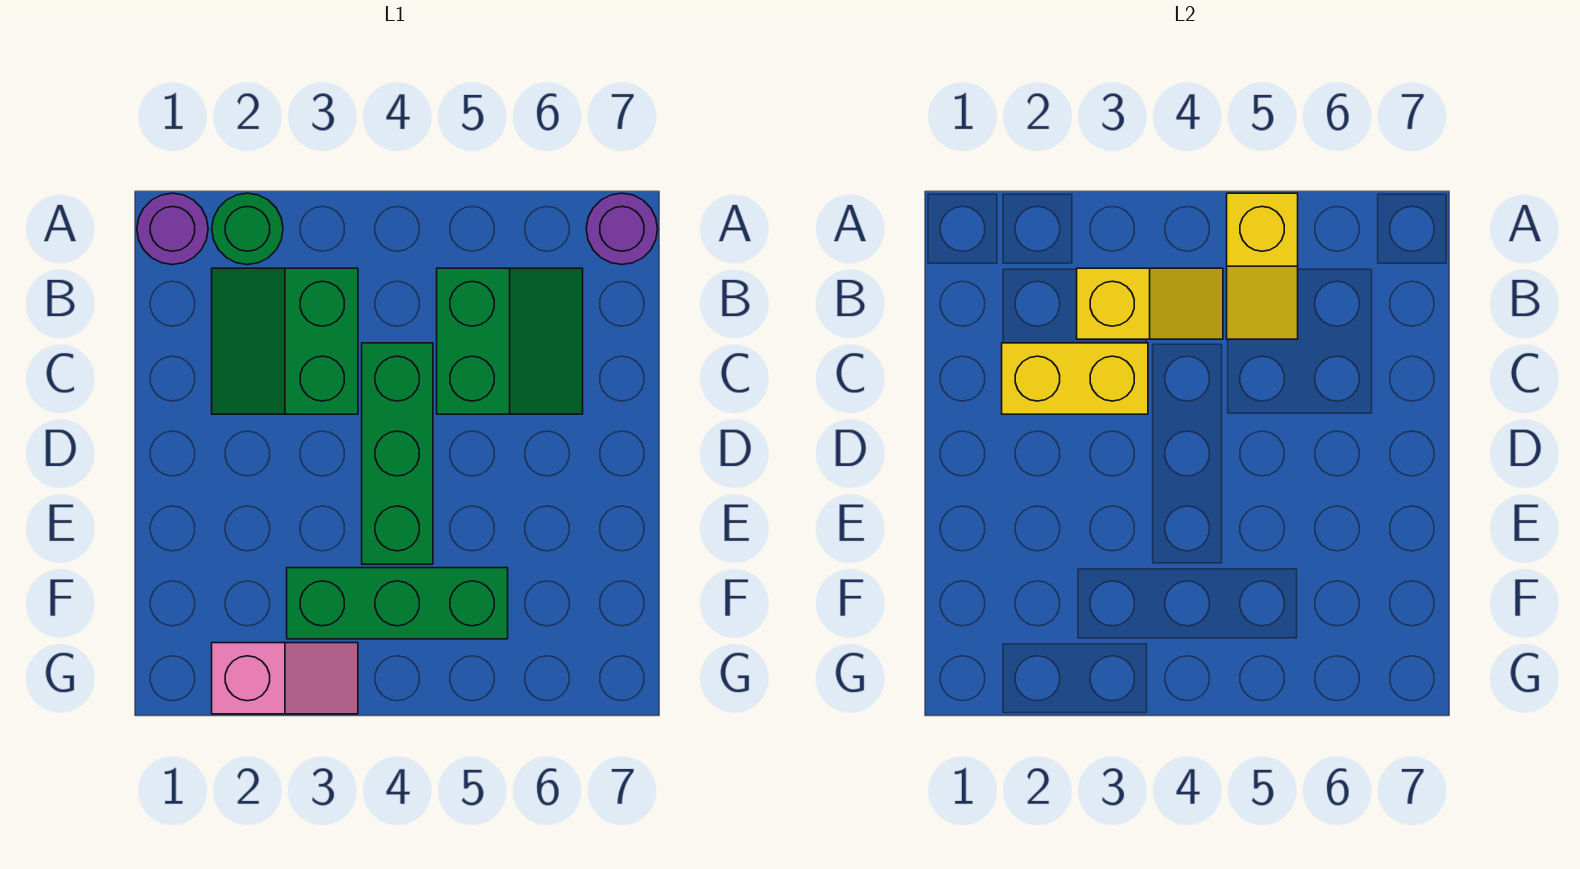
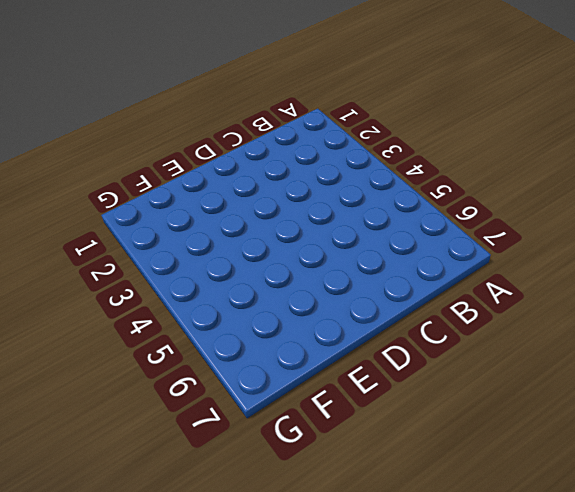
none -> purple round brick A1 level 1
none -> green round brick A2 level 1

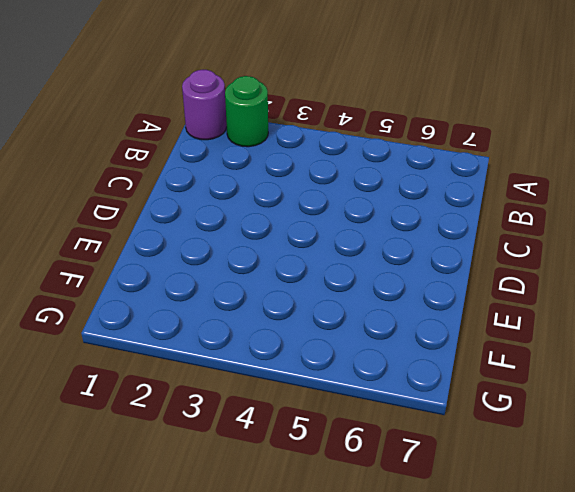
none -> purple round brick A7 level 1
none -> green slope B2:C3 level 1 top 3

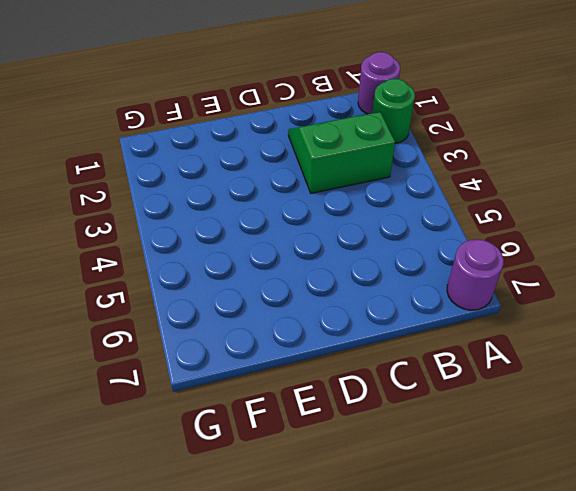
none -> green slope B5:C6 level 1 top 5
none -> green brick C4:E4 level 1

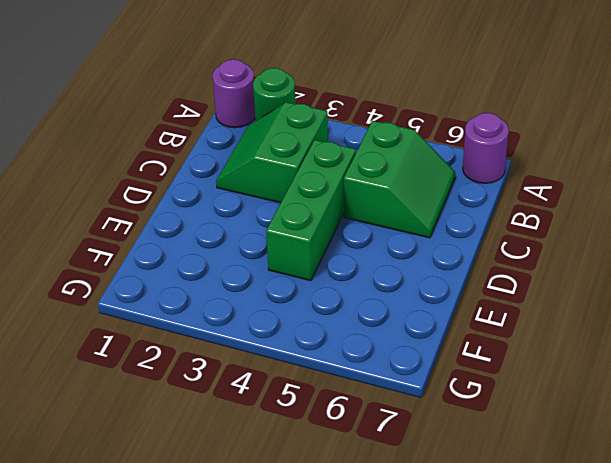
none -> green brick F3:F5 level 1
none -> pink slope G2:G3 level 1 top 2

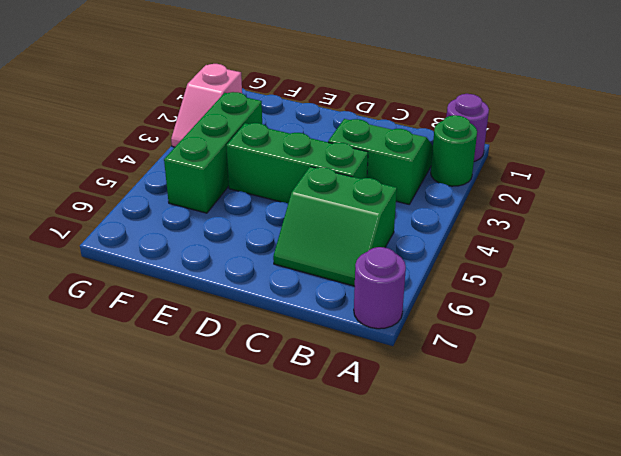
none -> yellow slope A5:B5 level 2 top A
none -> yellow slope B3:B4 level 2 top 3

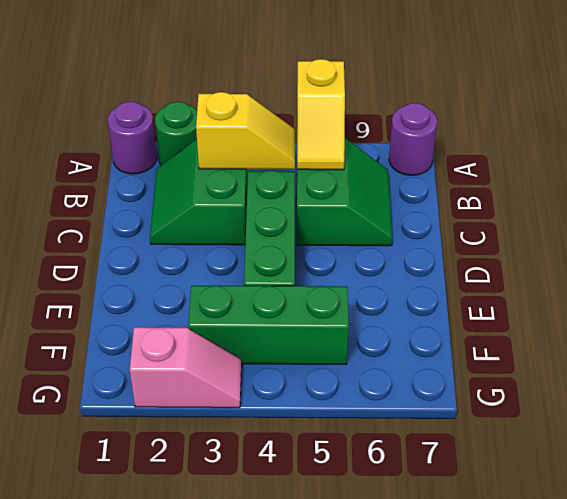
none -> yellow brick C2:C3 level 2

